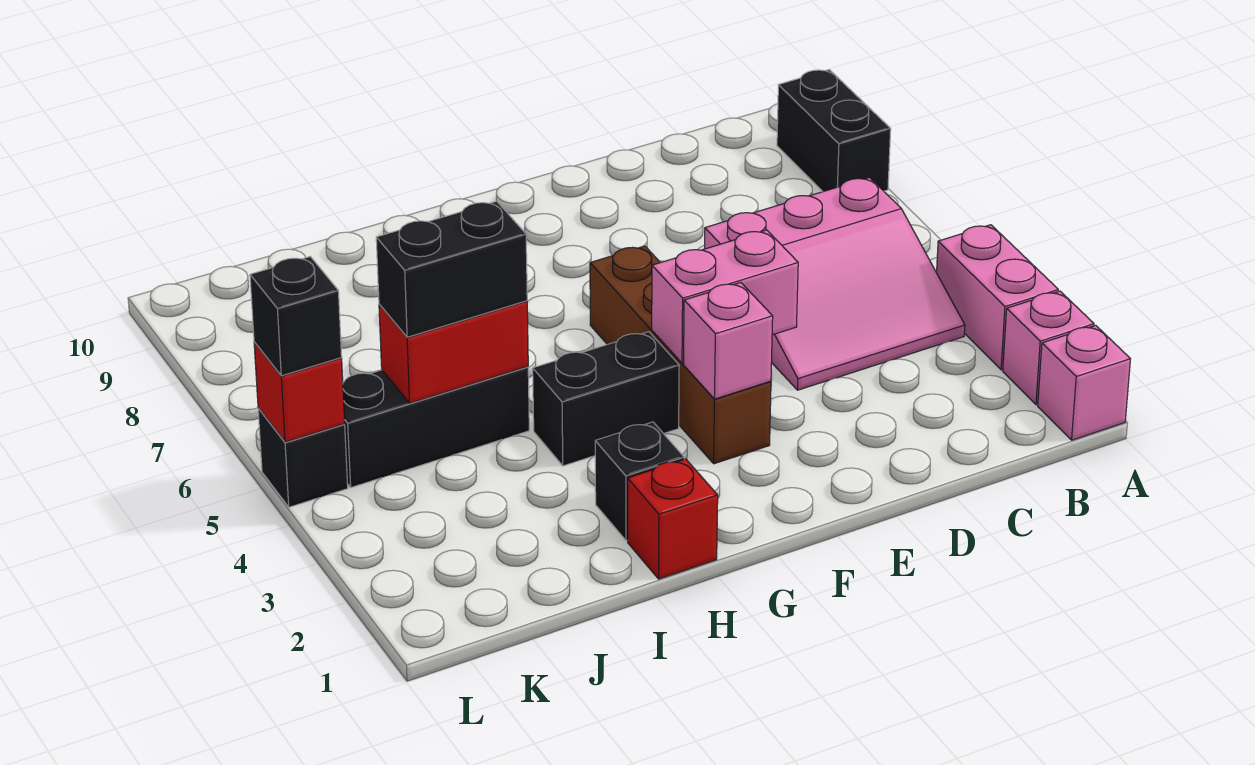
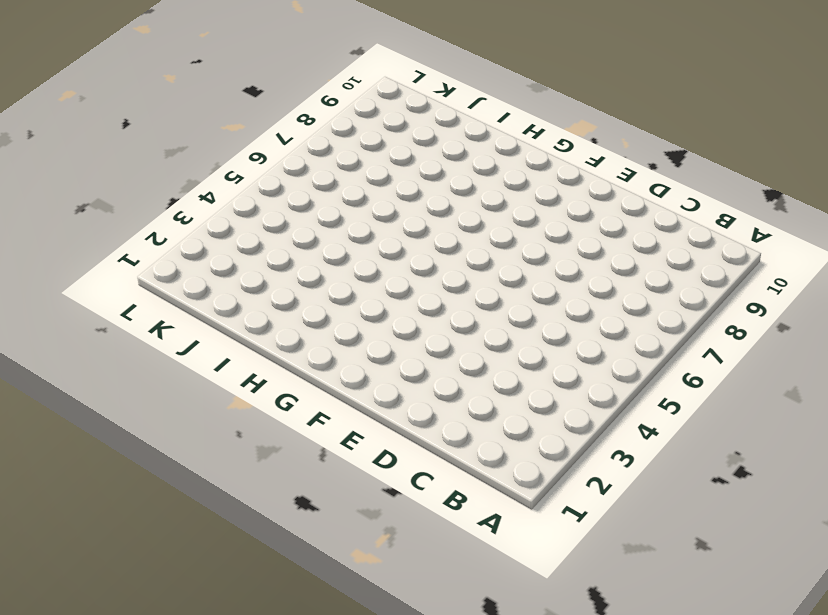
none -> pink brick A1 level 1
none -> pink brick A2 level 1
none -> pink brick A3:A4 level 1

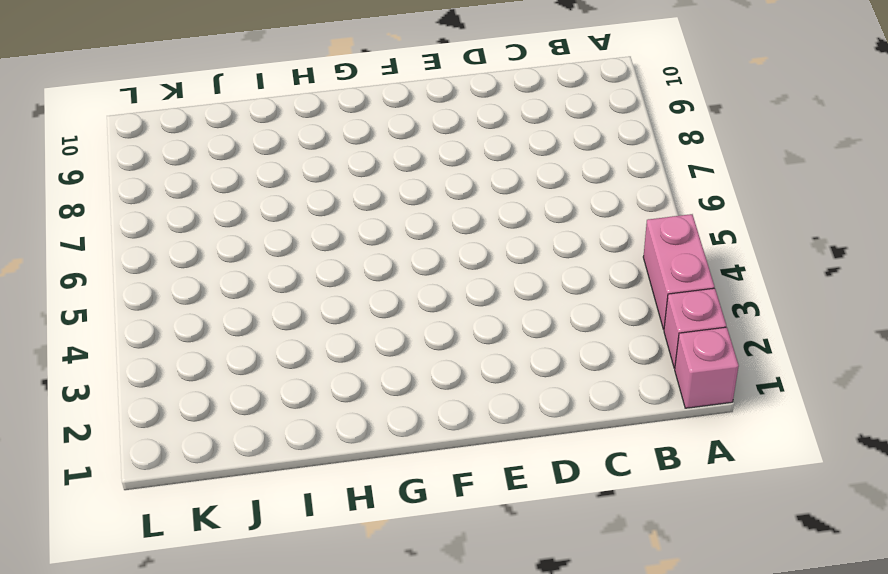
none -> black brick A8:A9 level 1
none -> pink slope B4:D6 level 1 top 6
none -> brown brick F3:F6 level 1

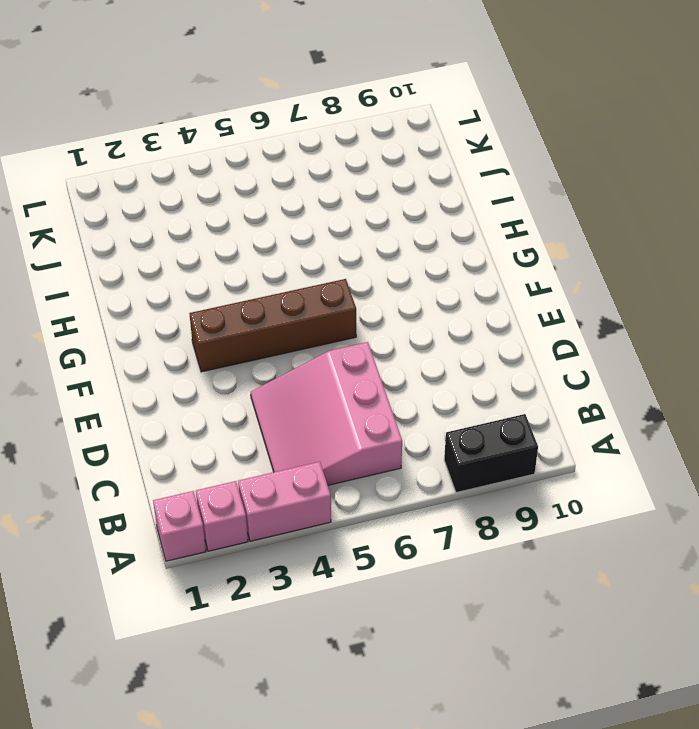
none -> black brick G4:H4 level 1
none -> red brick H1 level 1
none -> black brick H2 level 1

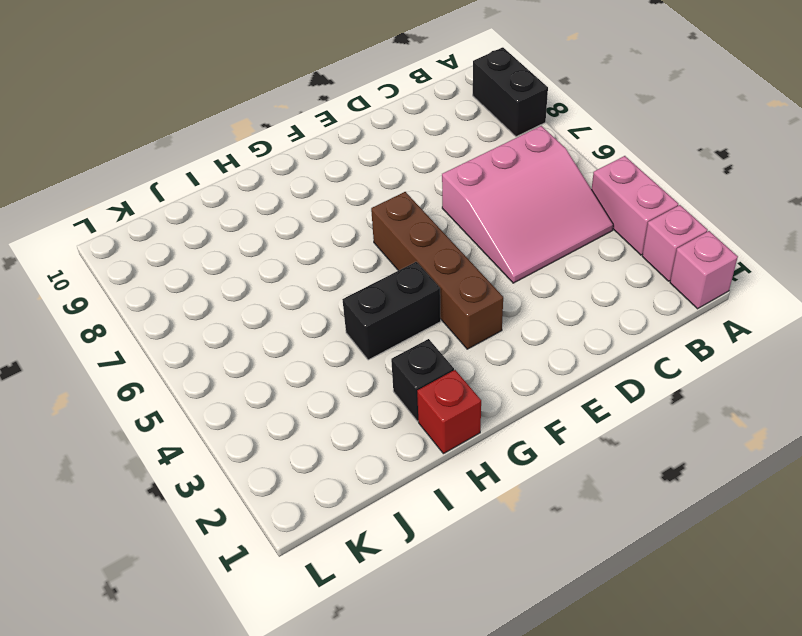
none -> black brick I5:K5 level 1
none -> black brick L5 level 1
none -> pink brick E4:F4 level 2

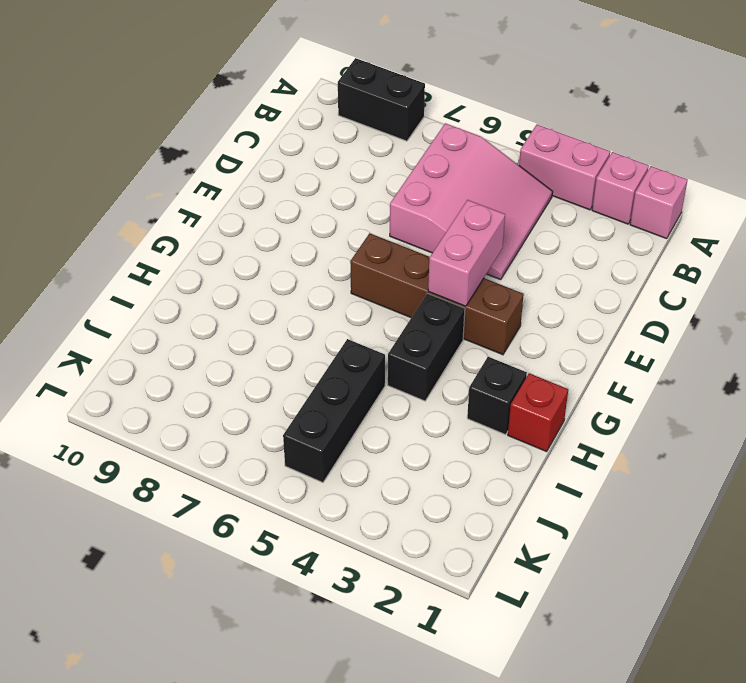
none -> black brick L5 level 1
none -> pink brick F3 level 2
none -> red brick I5:J5 level 2

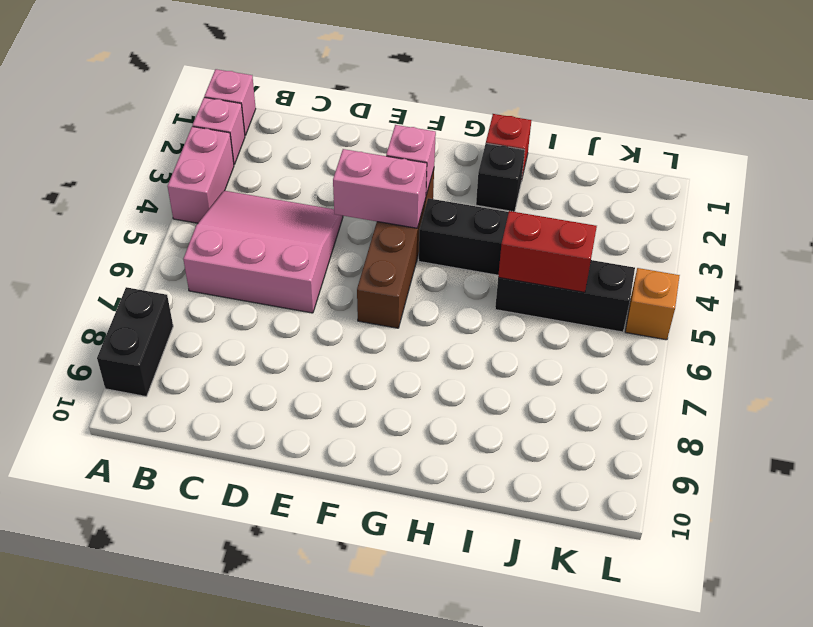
orange brick L5 level 1 -> black brick L5 level 1
none -> red brick L5 level 2
none -> black brick I5:J5 level 3
none -> black brick L5 level 3

